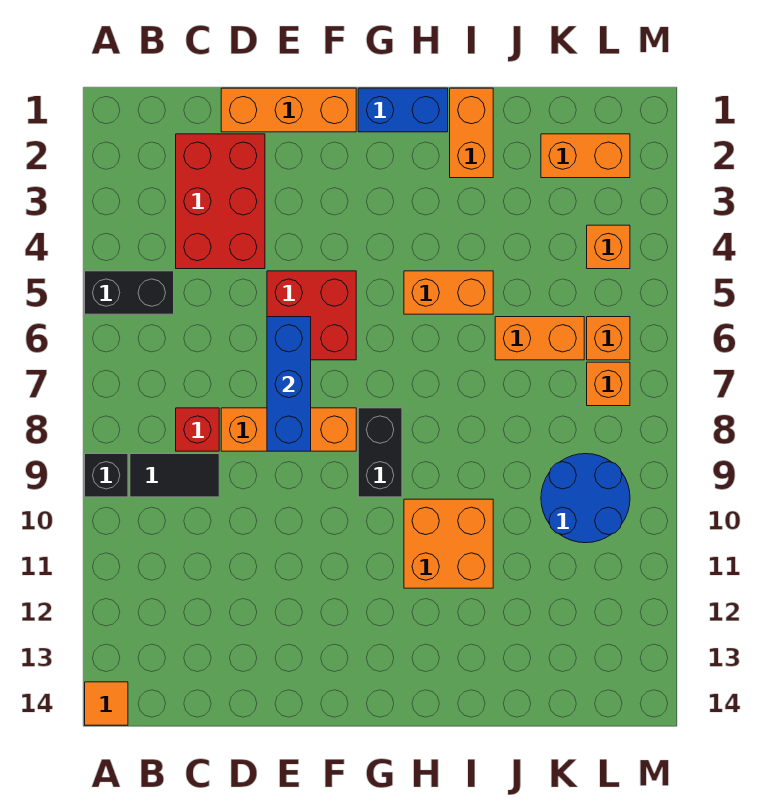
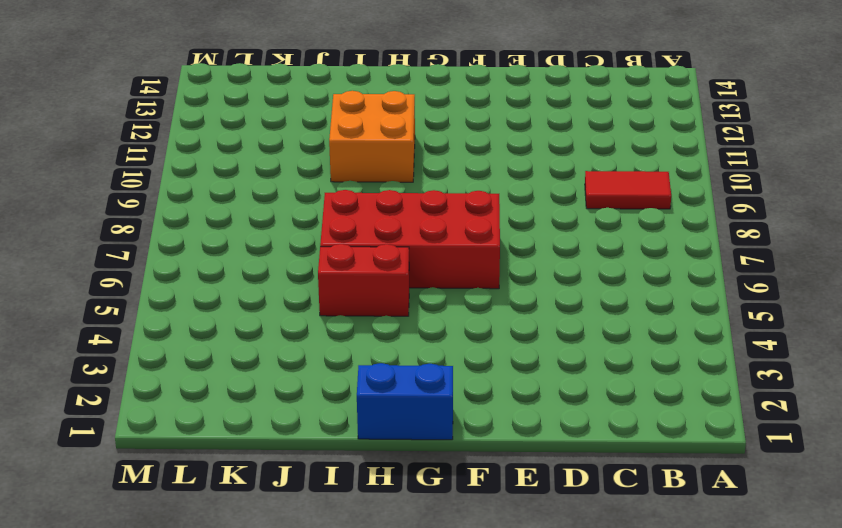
red tile B9:C9 level 1 -> black tile B9:C9 level 1
red brick F6:I7 level 1 -> red brick E5:F6 level 1
red brick H5:I5 level 1 -> orange brick H5:I5 level 1
none -> black brick A5:B5 level 1
none -> black brick A9 level 1
none -> orange tile A14 level 1

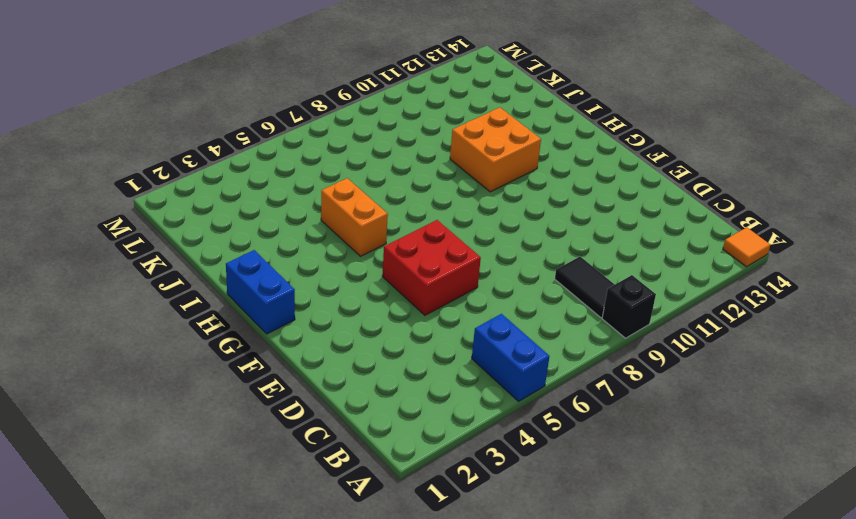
blue brick A5:B5 level 1 -> black brick A5:B5 level 1
none -> red brick C2:D4 level 1
none -> red brick C8 level 1
none -> orange brick D1:F1 level 1

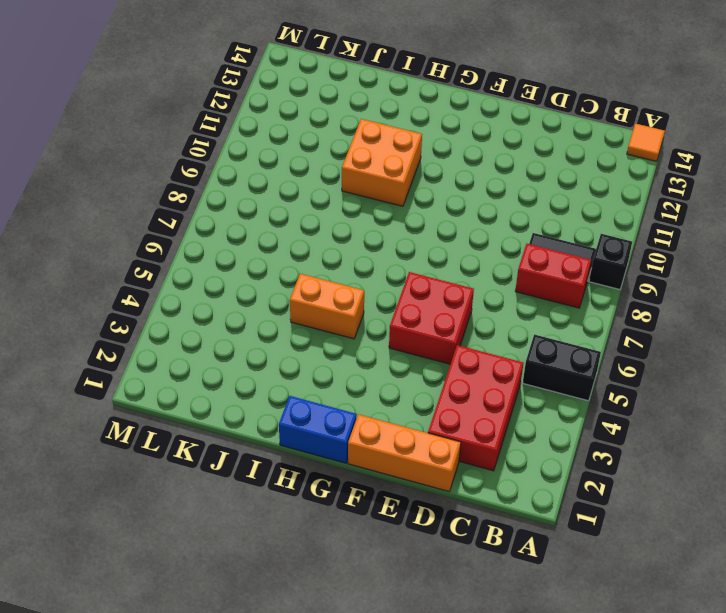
red brick B8:C8 level 1 -> red brick C8 level 1
none -> orange brick D8:F8 level 1
none -> black brick G8:G9 level 1
none -> orange brick I1:I2 level 1

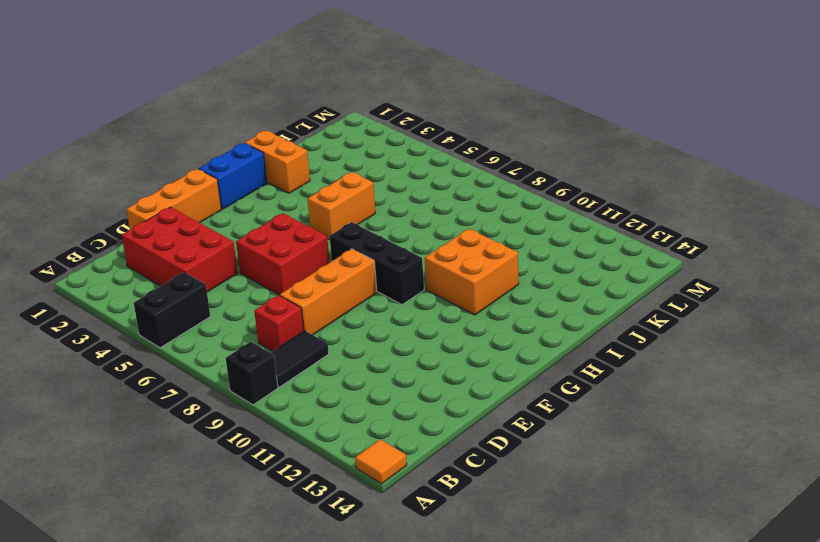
black brick G7:G9 level 1 -> black brick G8:G9 level 1
none -> orange brick J6:K6 level 1
none -> orange brick K2:L2 level 1
none -> blue round brick K9:L10 level 1

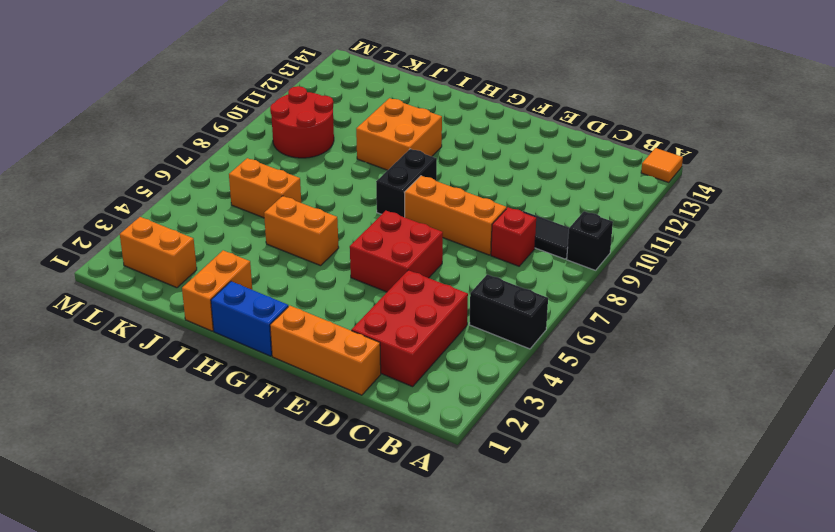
red round brick K9:L10 level 1 -> blue round brick K9:L10 level 1
none -> orange brick L4 level 1
none -> orange brick L6 level 1
none -> orange brick L7 level 1

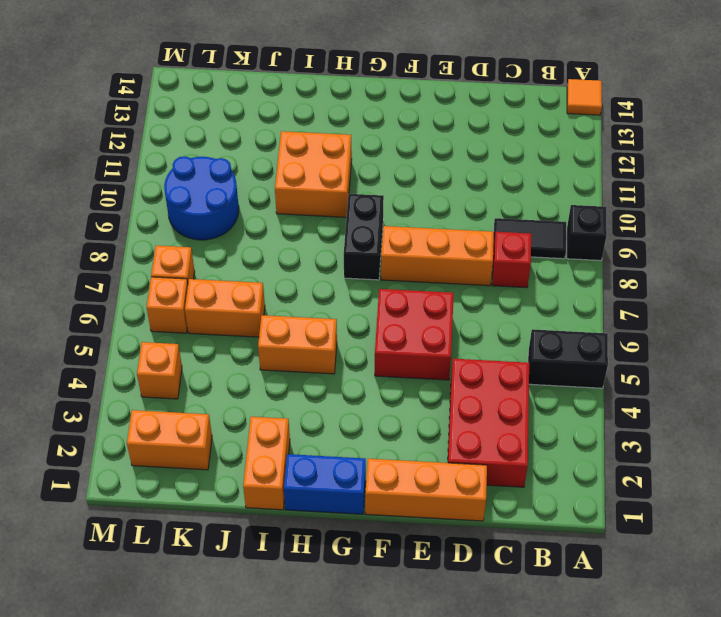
none -> blue brick E6:E8 level 2

